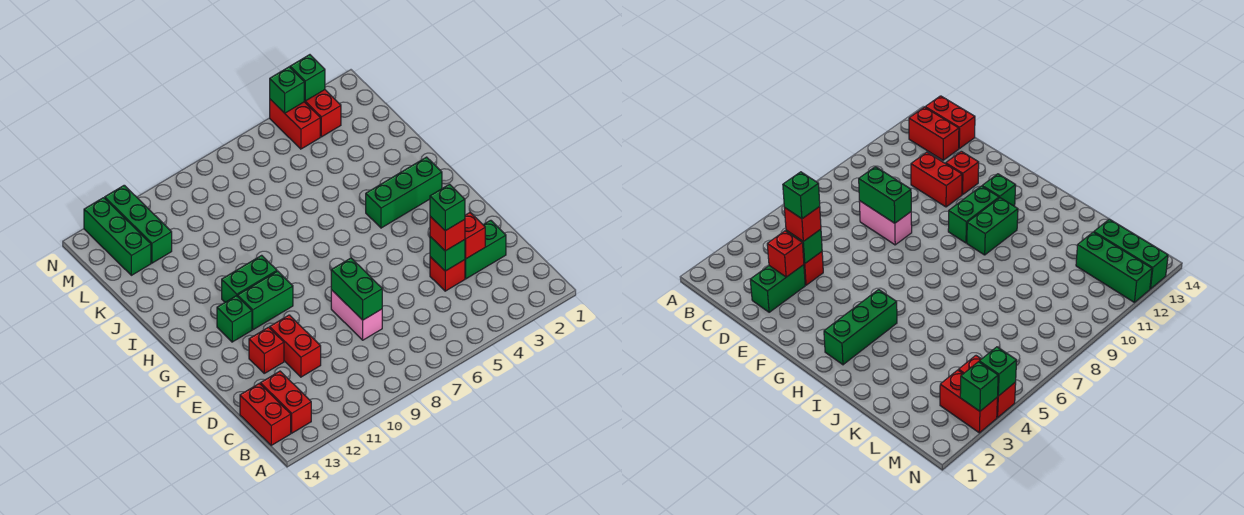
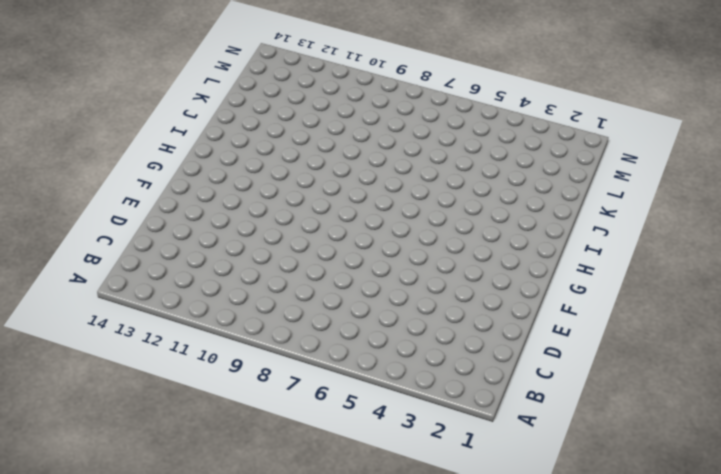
none -> red brick B13:C13 level 1
none -> red brick B14:C14 level 1
none -> green brick D2:D3 level 1

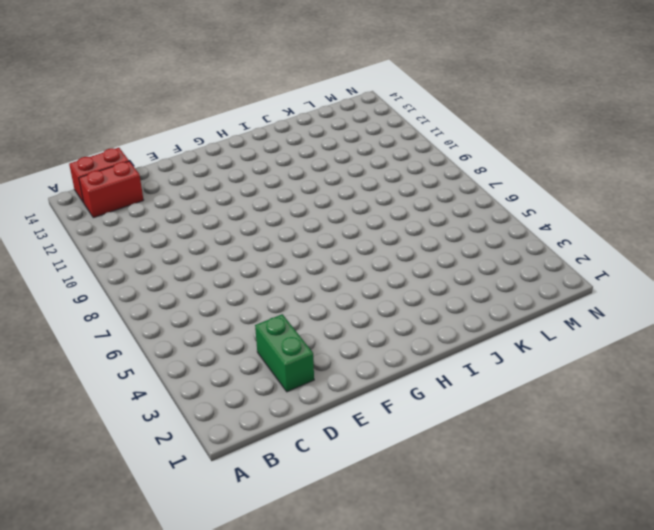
none -> red brick D4 level 1
none -> pink brick D8:E8 level 1
none -> red brick D11:E11 level 1

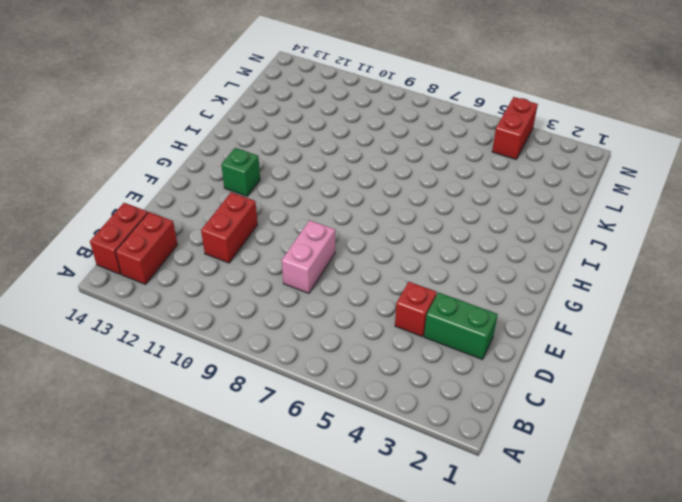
none -> red brick E12 level 1
none -> green brick G10:G11 level 1
none -> green brick H2:H4 level 1

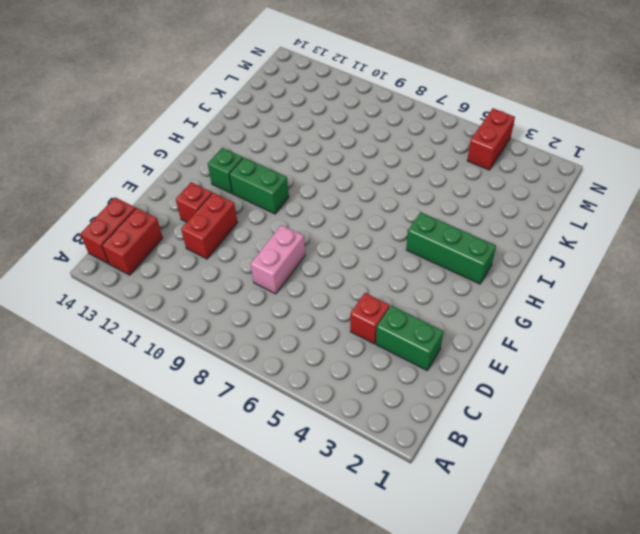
none -> green brick H10:H11 level 1
none -> green brick L12:N12 level 1
none -> green brick L13:N13 level 1

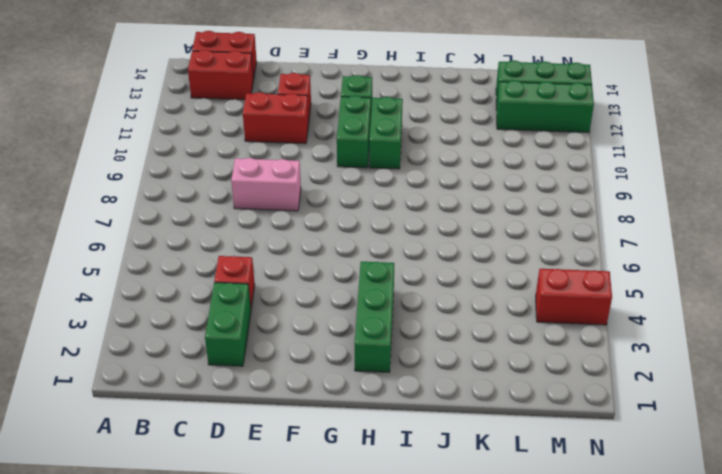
none -> red brick M3:N3 level 1
none -> red brick D3 level 2
none -> green brick D4 level 2

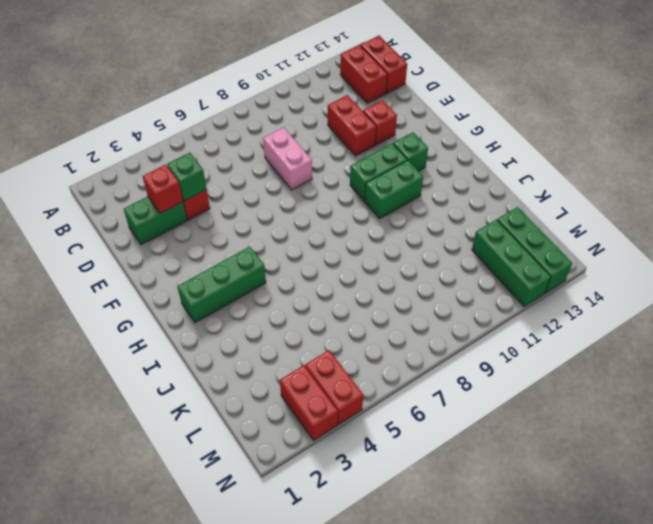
none -> green brick D8:E8 level 2
none -> green brick N3 level 2
none -> green brick N4 level 2

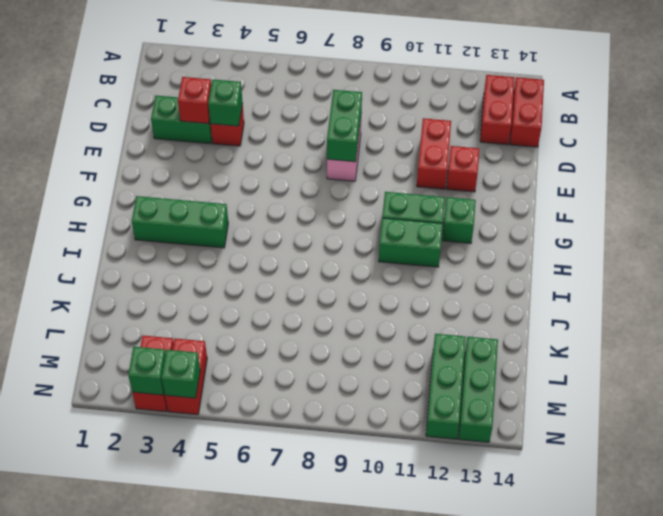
none -> red brick D4 level 3
none -> green brick D4 level 4

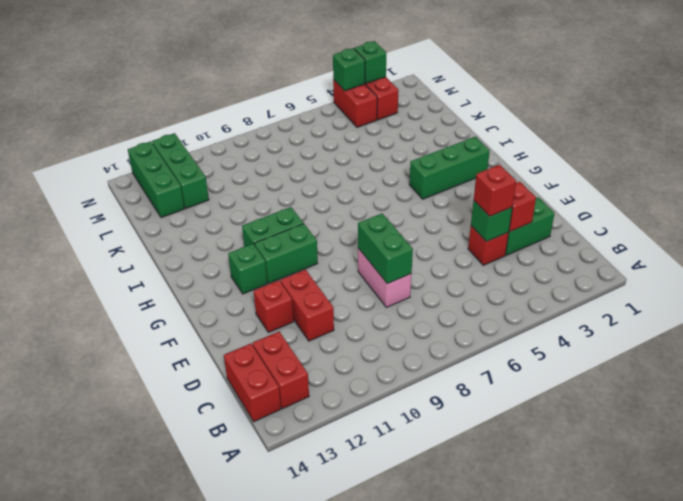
none -> green brick D4 level 4

